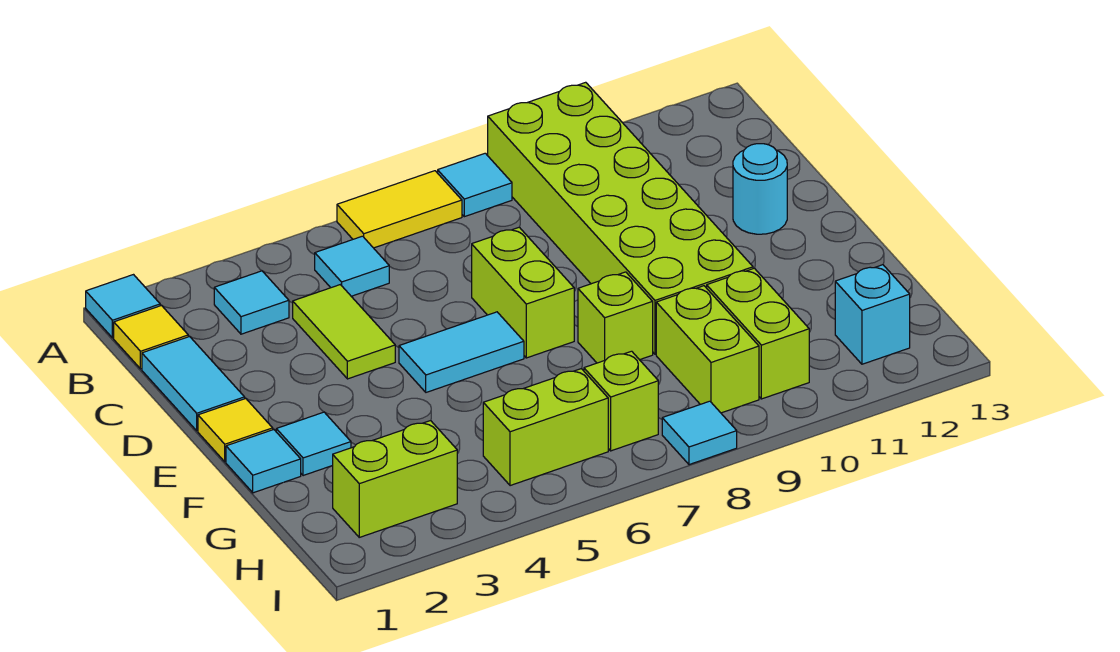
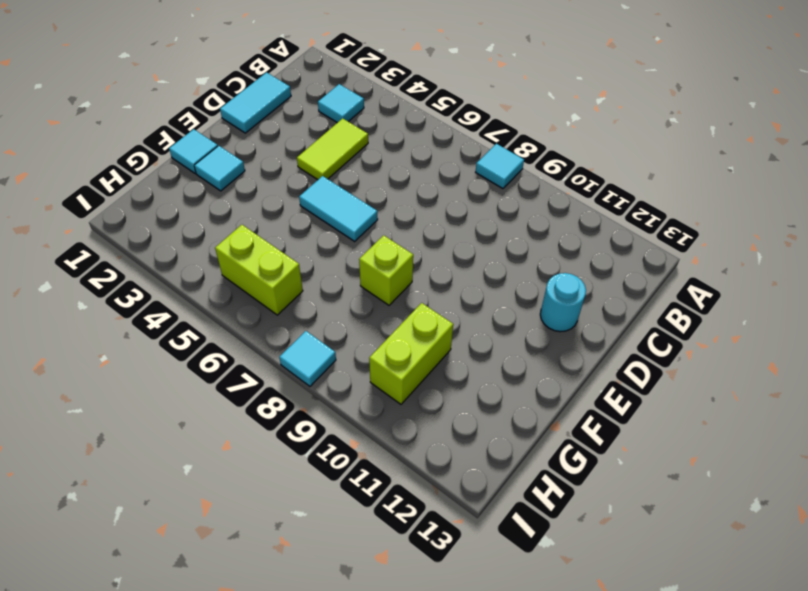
none -> cyan tile A1 level 1
none -> yellow tile A6:A7 level 1
none -> lime brick A9:F10 level 1

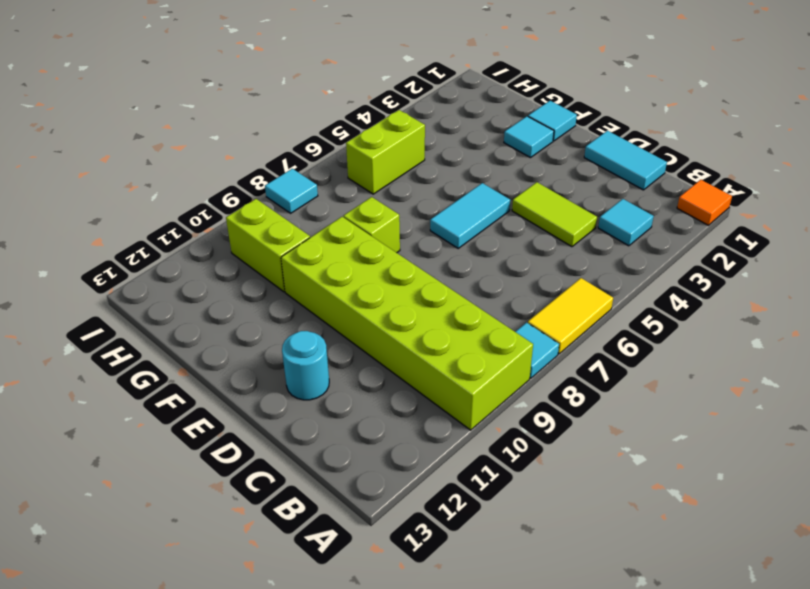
orange tile A1 level 1 -> cyan tile A1 level 1
none -> yellow tile B1 level 1
none -> cyan tile B5 level 1
none -> lime brick D7:E7 level 1

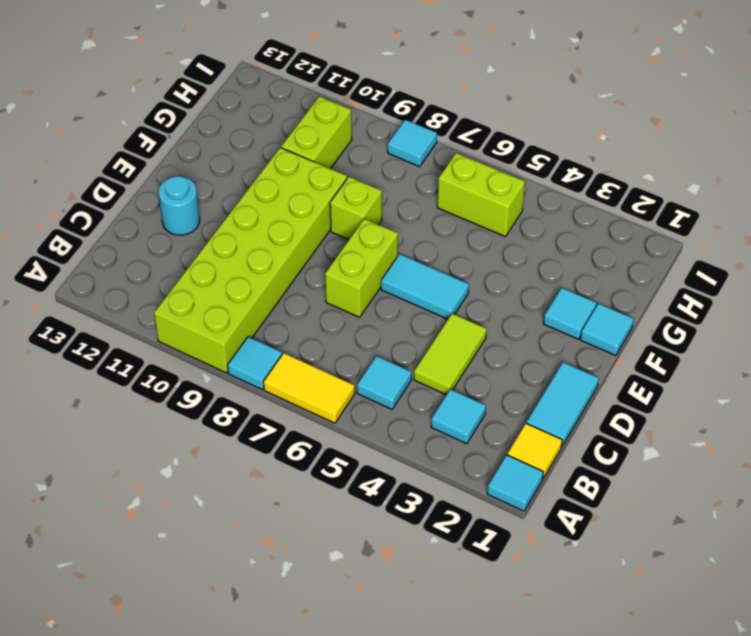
none -> yellow tile E1 level 1
none -> lime brick G9:H9 level 1
none -> lime brick H2:H3 level 1

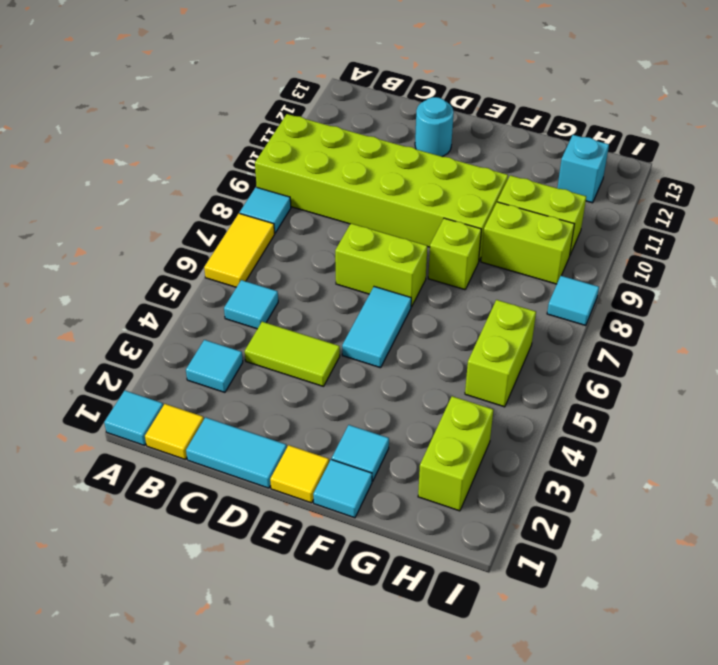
none -> lime brick H7 level 1

